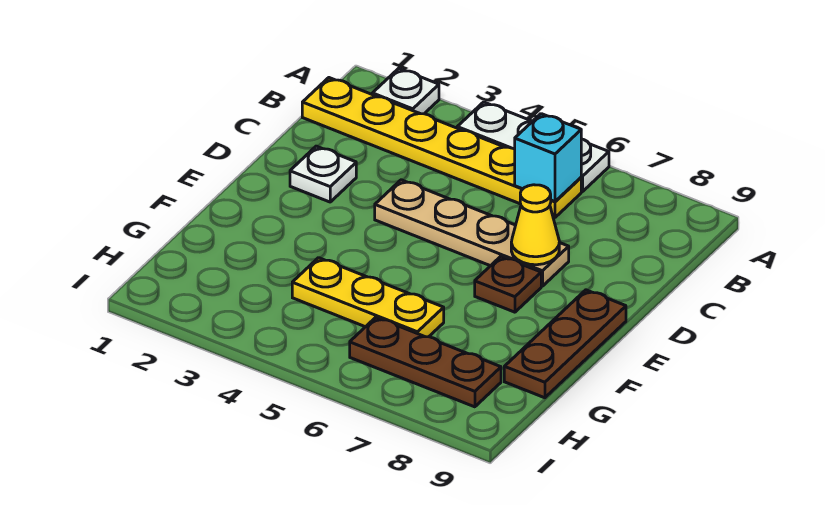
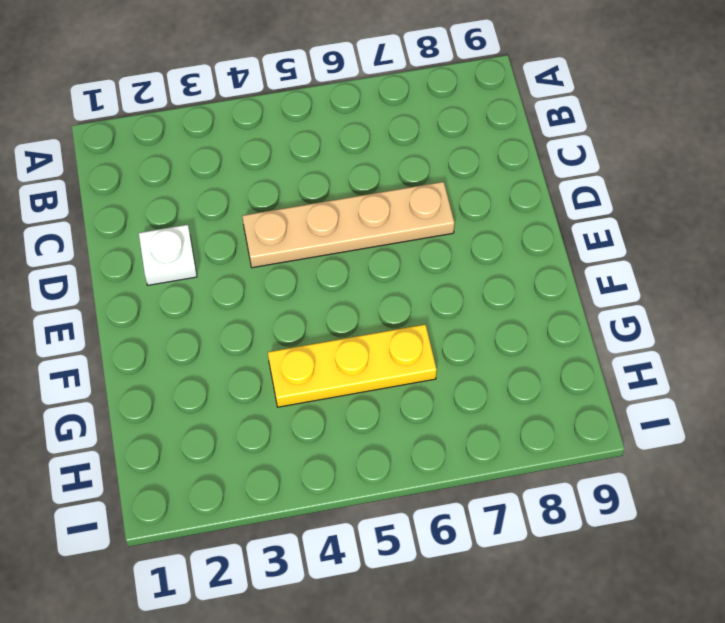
none -> white plate A2 level 1
none -> white plate A4:A6 level 1

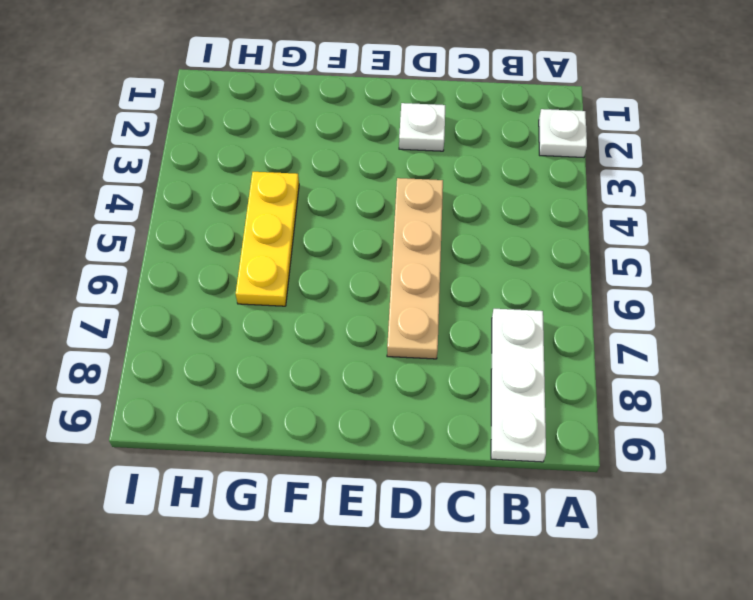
white plate B7:B9 level 1 -> white plate A4:A6 level 1
none -> yellow plate B1:B6 level 1
none -> brown plate E7 level 1

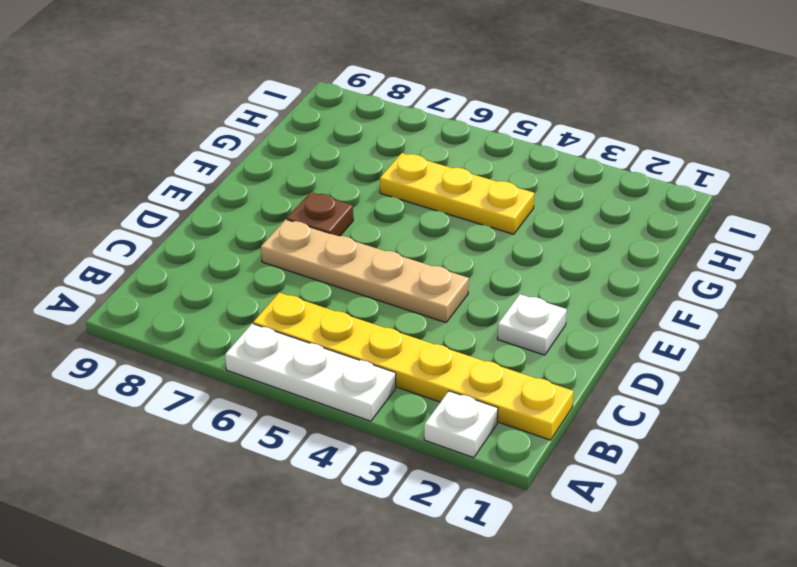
none -> brown plate E9:G9 level 1
none -> brown plate H6:H8 level 1

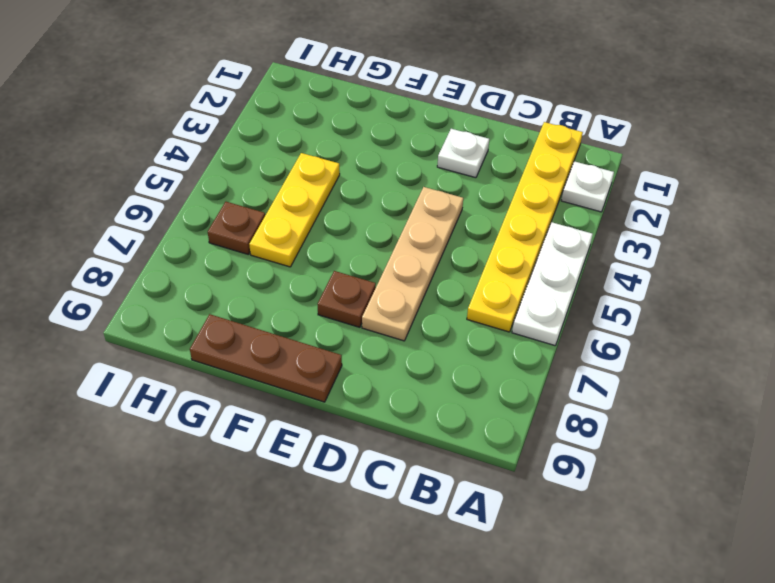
brown plate H6 level 1 -> brown plate H6:H8 level 1
none -> cyan brick B6 level 2
none -> yellow cone D7 level 2

